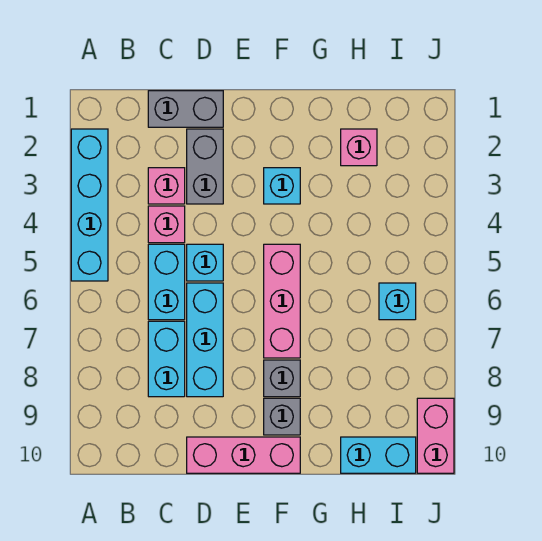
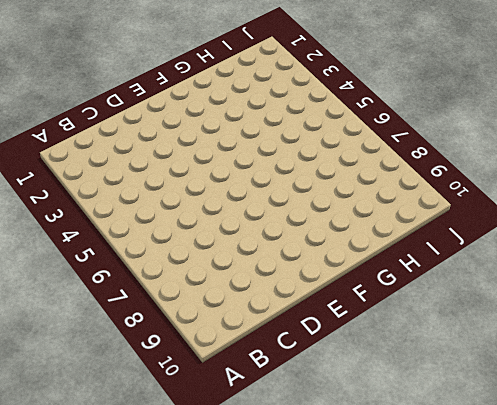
none -> cyan brick A2:A5 level 1
none -> grey brick C1:D1 level 1
none -> pink brick C3 level 1

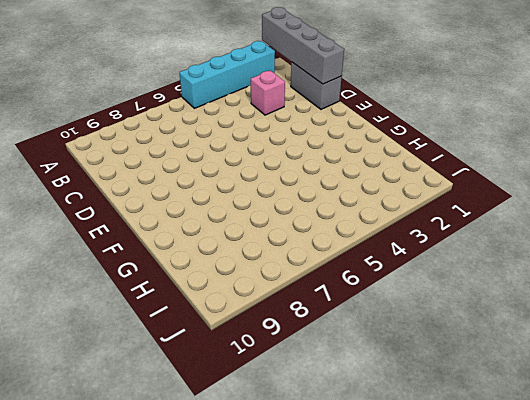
grey brick A1:D1 level 2 -> none
none -> pink brick C4 level 1
none -> cyan brick C5:C6 level 1
none -> cyan brick C7:C8 level 1

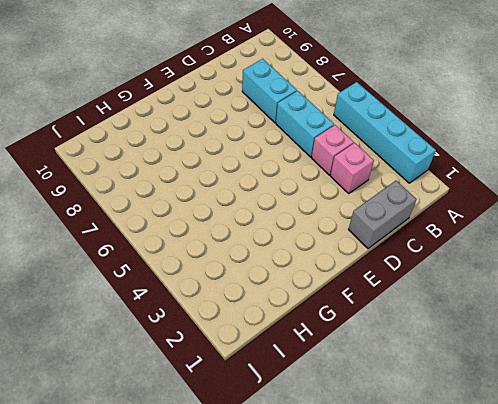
none -> grey brick D2:D3 level 1
none -> cyan brick D5 level 1
none -> cyan brick D6:D8 level 1

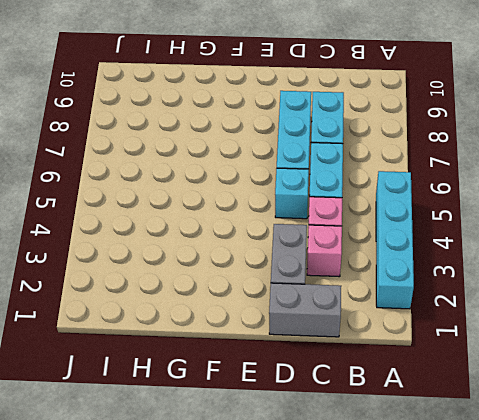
none -> pink brick D10:F10 level 1
none -> cyan brick F3 level 1
none -> pink brick F5:F7 level 1

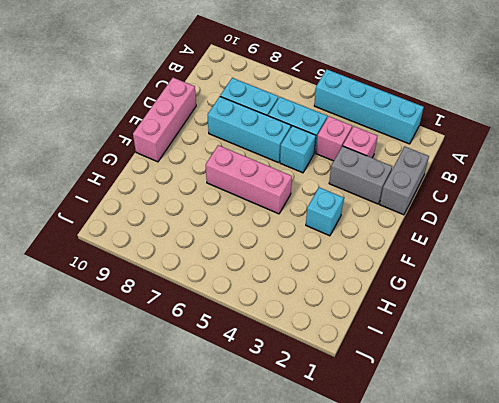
none -> grey brick F8 level 1
none -> grey brick F9 level 1
none -> pink brick H2 level 1

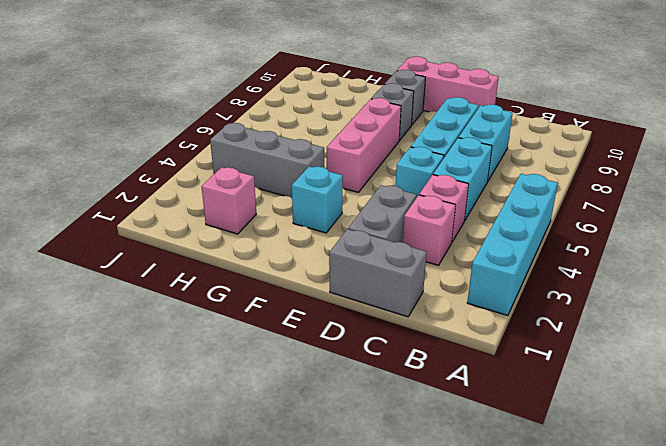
grey brick G4:I4 level 1 -> none
none -> cyan brick H10:I10 level 1
none -> cyan brick I6 level 1
none -> pink brick J9:J10 level 1

